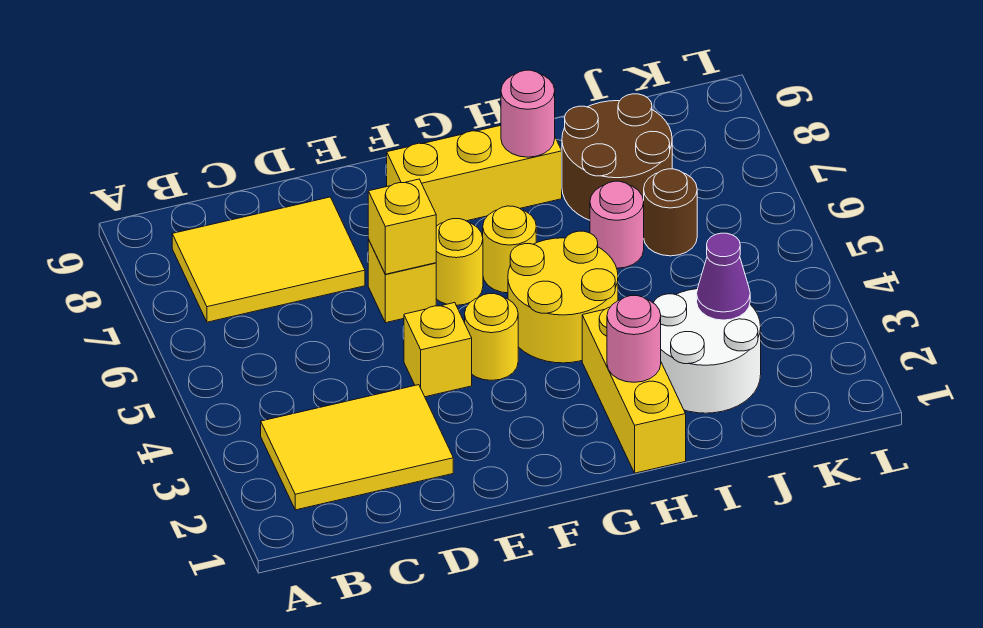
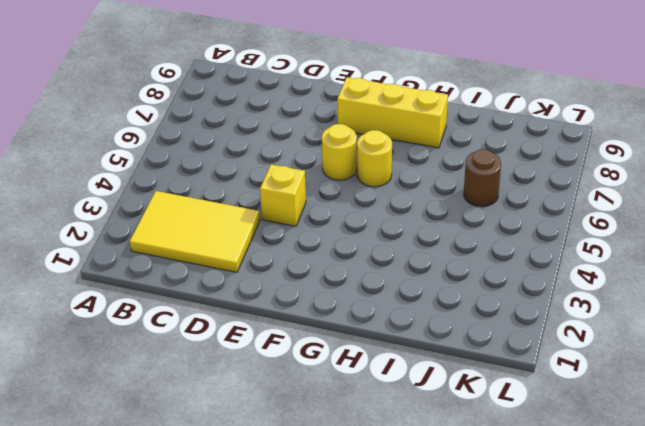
none -> yellow tile B7:D8 level 1
none -> yellow brick E6 level 1
none -> yellow round brick F4 level 1

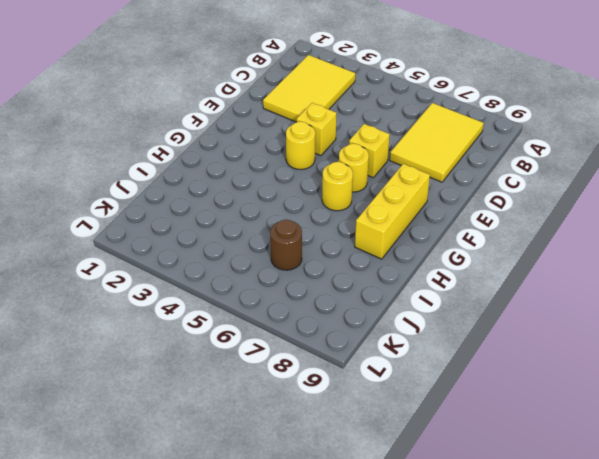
none -> yellow round brick G4:H5 level 1
none -> yellow brick H1:H3 level 1
none -> white round brick I2:J3 level 1

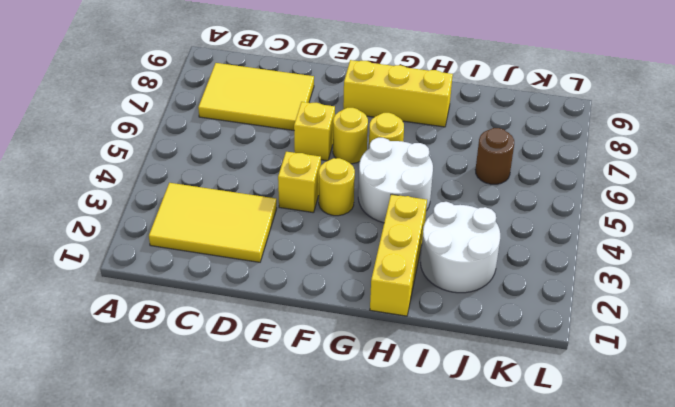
white round brick G4:H5 level 1 -> yellow round brick G4:H5 level 1
none -> pink round brick I6 level 1
none -> brown round brick I7:J8 level 1
none -> yellow brick E6 level 2

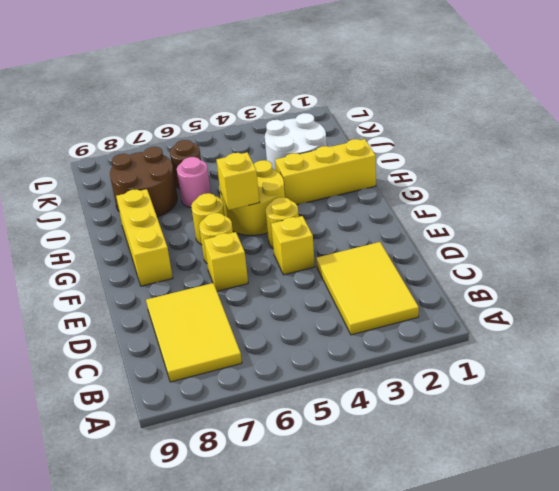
yellow brick G5 level 2 -> yellow brick E6 level 2
none -> pink round brick H2 level 2
none -> pink round brick H8 level 2
none -> purple cone J3 level 2

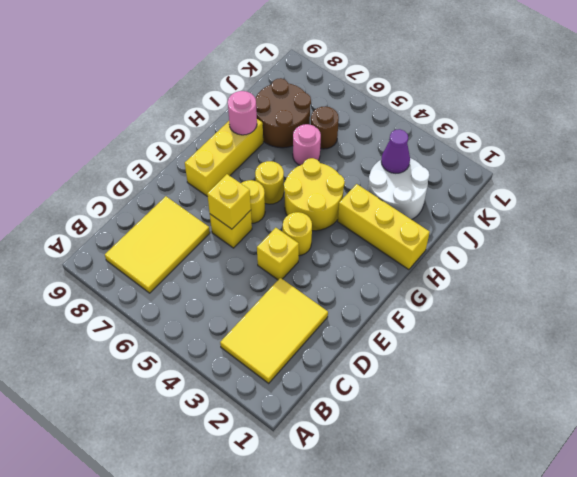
none -> pink round brick H2 level 2

